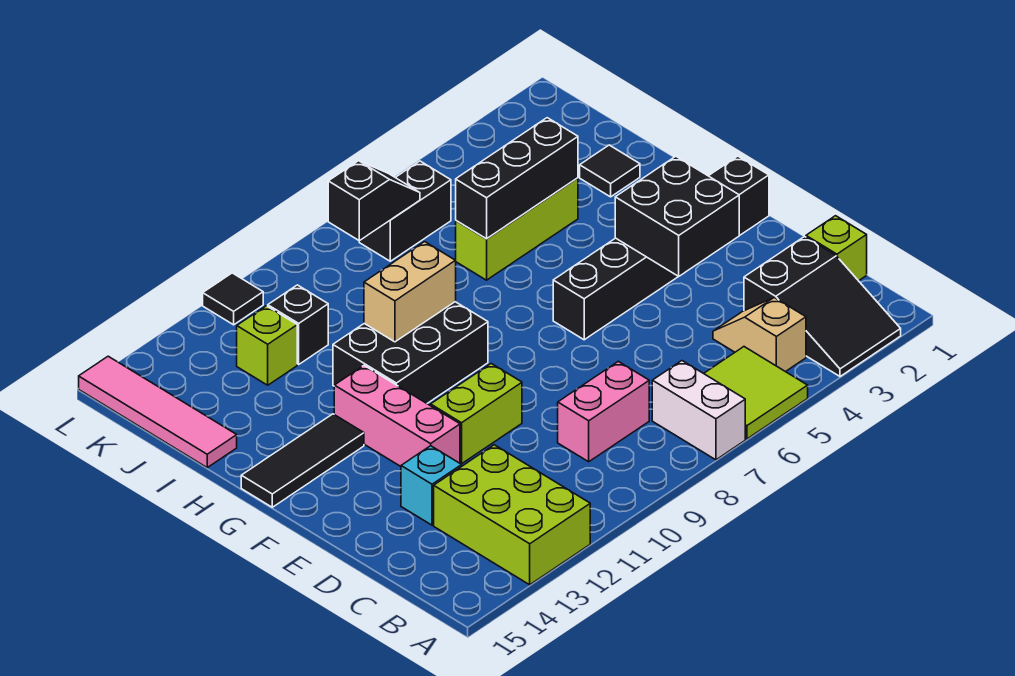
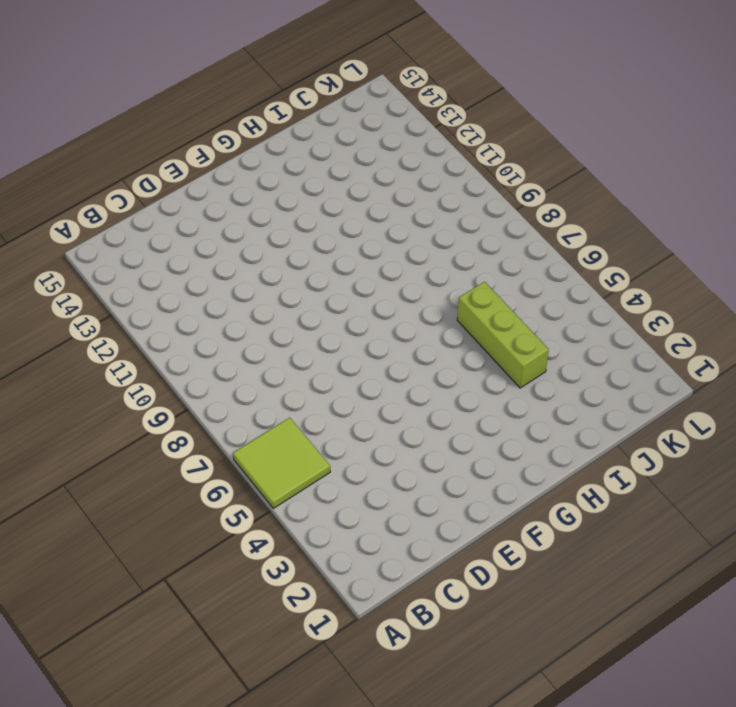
none -> black slope A2:C3 level 1 top C
none -> white brick A7:B7 level 1
none -> lime brick A12:C13 level 1

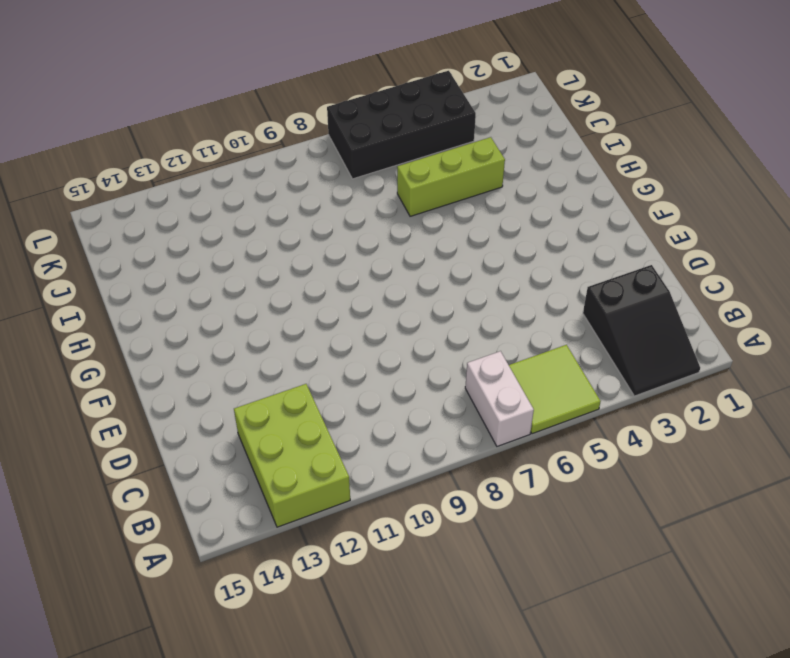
black brick K4:L7 level 1 -> black brick K6:K7 level 1
none -> tan slope B4:C4 level 1 top B
none -> lime brick C1 level 1
none -> pink brick C8:C9 level 1

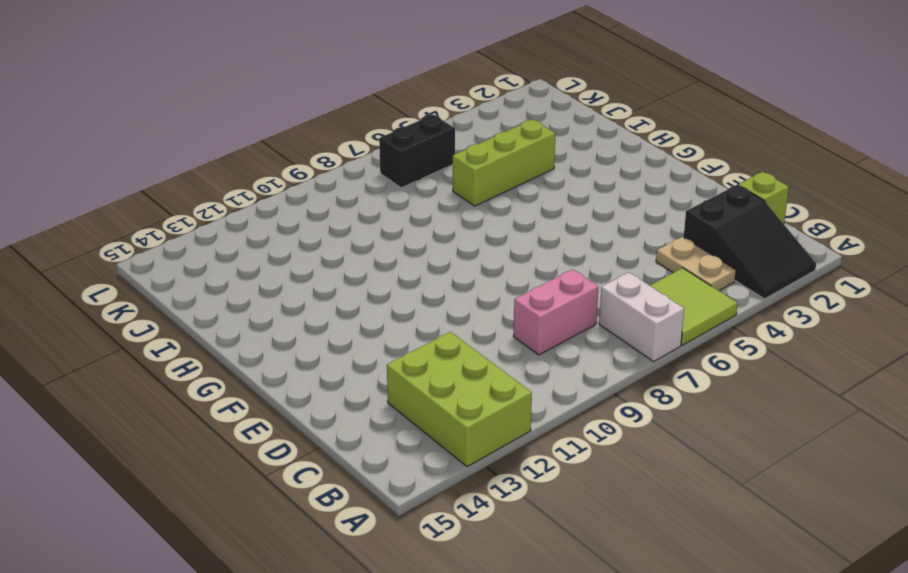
tan plate B4:C4 level 1 -> tan slope B4:C4 level 1 top B
none -> cyan brick D13 level 1
none -> lime brick E10:E11 level 1
none -> pink brick E12:G12 level 1

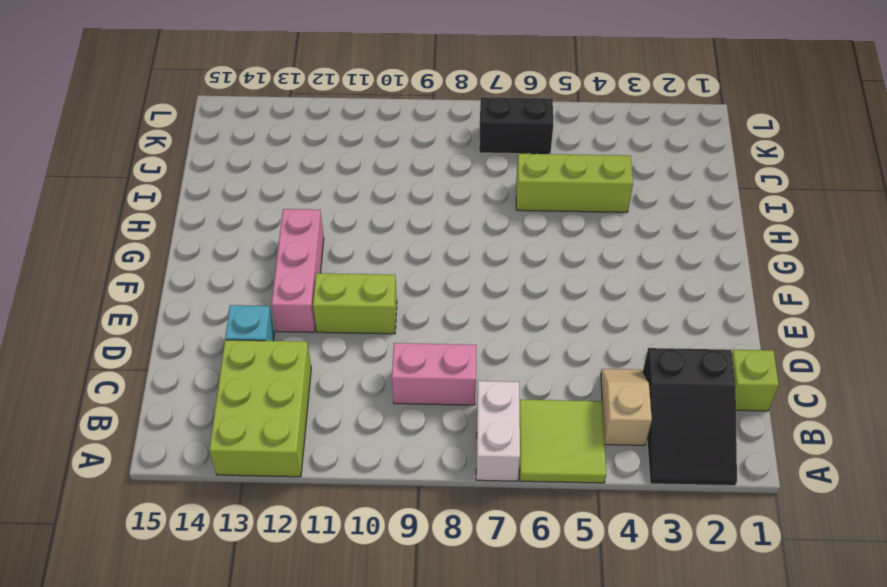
none -> black brick F1:F6 level 1
none -> black brick G9:H11 level 1
none -> black tile G13:G15 level 1

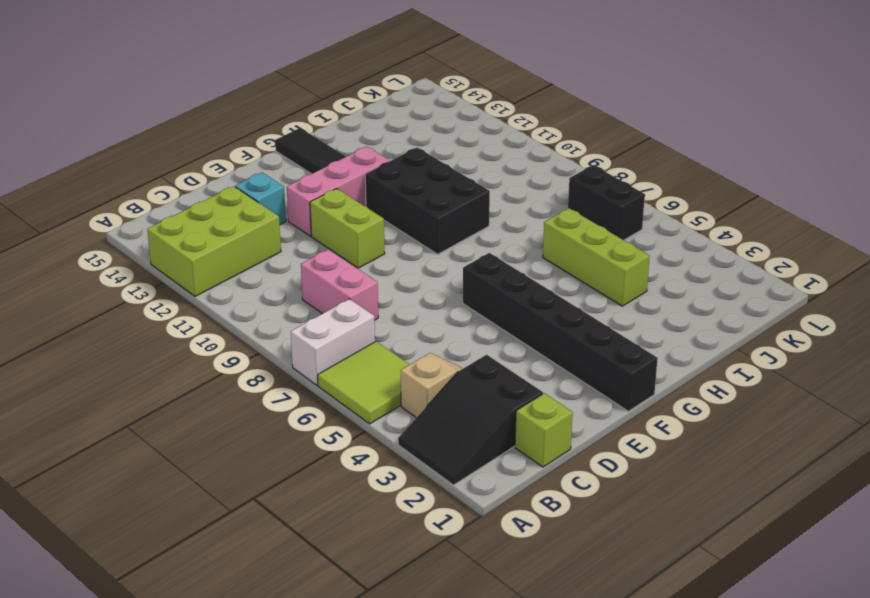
none -> black tile I2 level 1
none -> pink tile I15:L15 level 1
none -> black brick J11 level 1

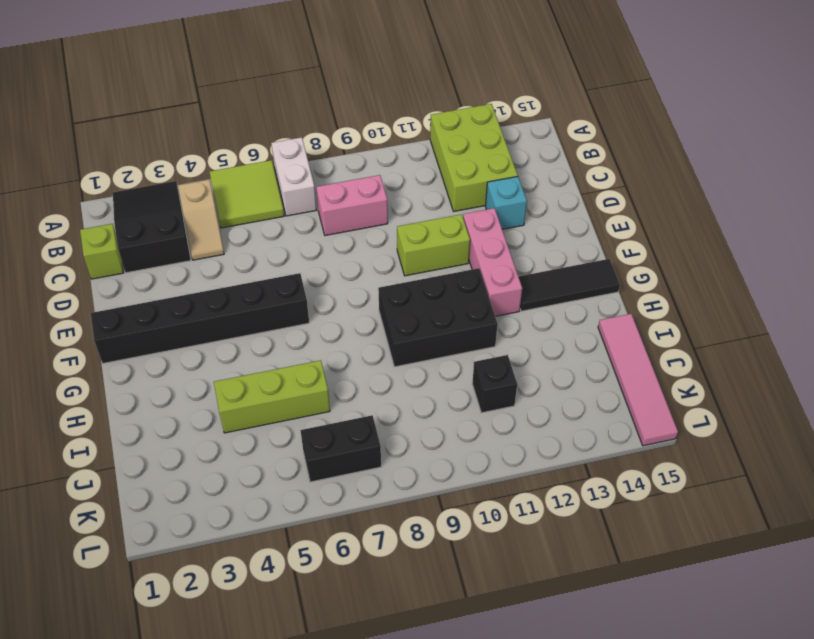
none -> black tile I2 level 1
none -> lime brick J12 level 1
none -> black tile L11 level 1

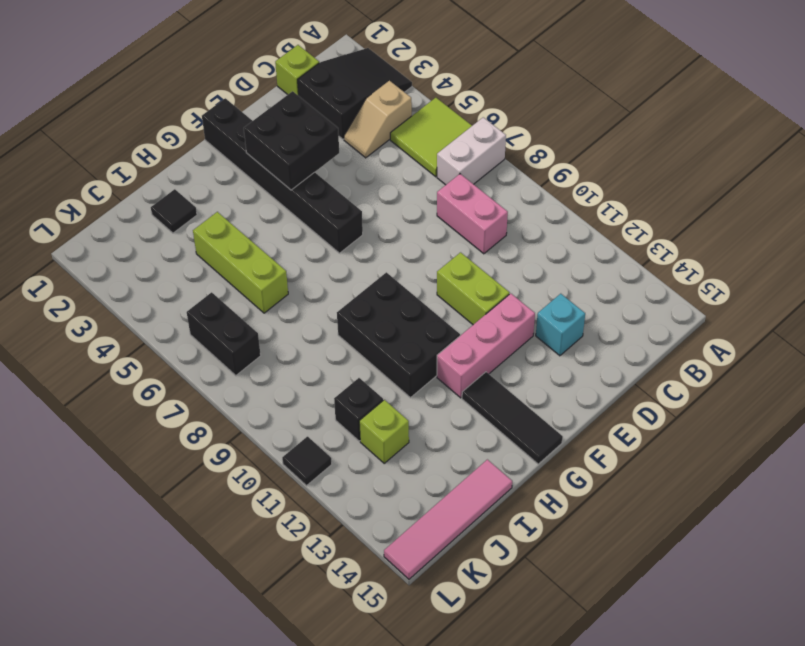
none -> lime brick A12:C13 level 1
none -> tan brick H9:H10 level 2
none -> black brick I4:I6 level 2

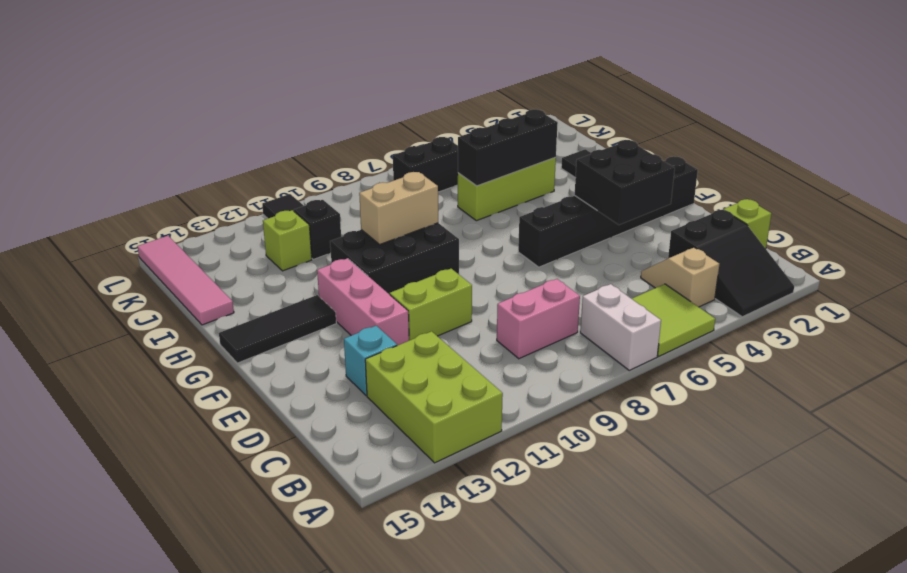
none -> black slope K7:K8 level 2 top 8

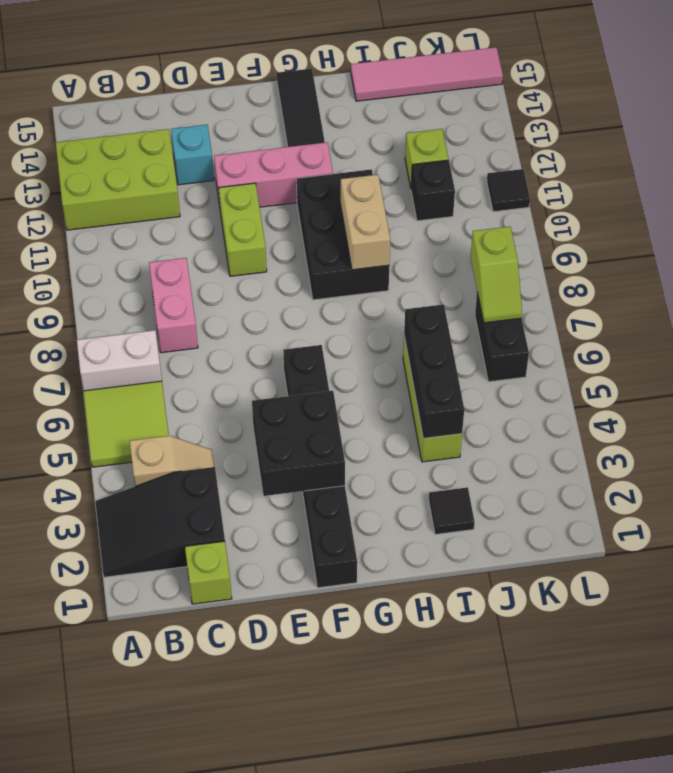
lime slope K7:K8 level 2 top 8 -> black slope K7:K8 level 2 top 8

